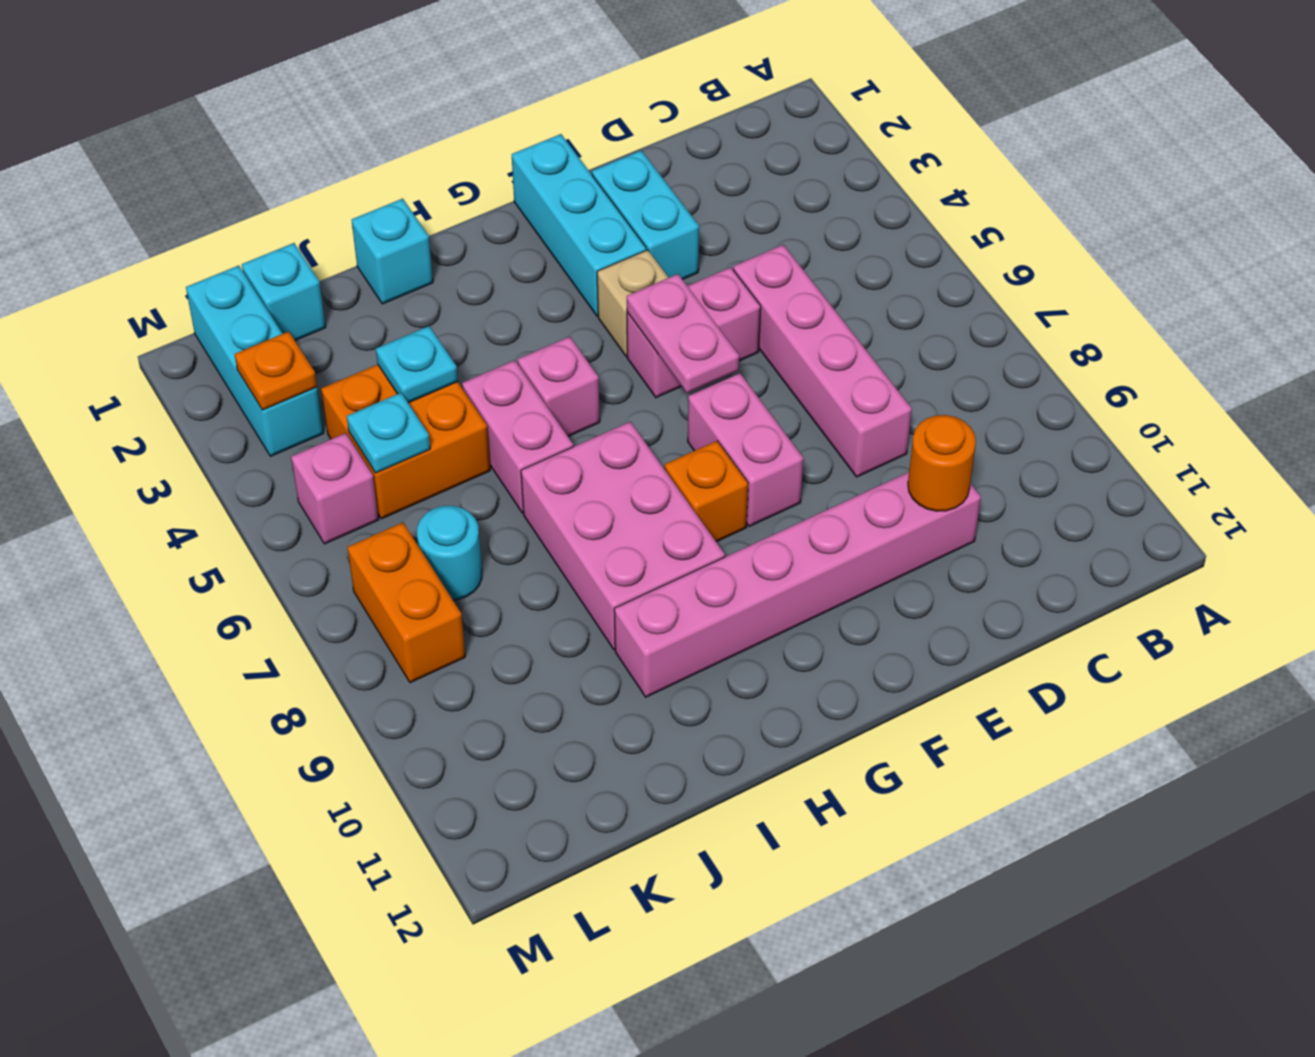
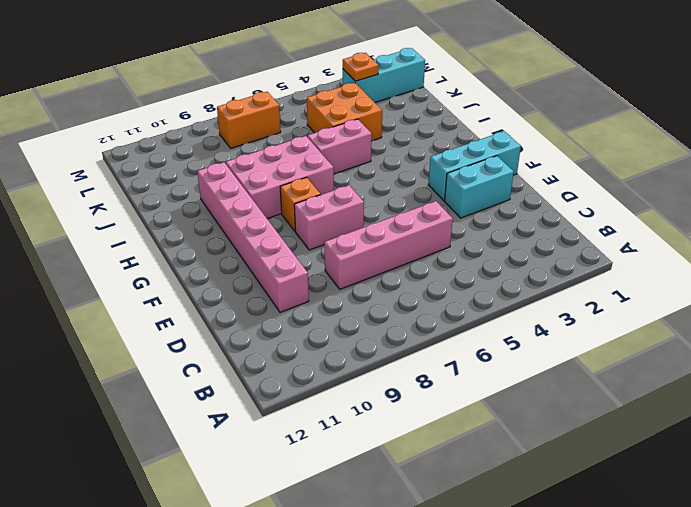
none -> pink brick E5:F5 level 1
none -> tan brick F4 level 1
none -> pink brick H5 level 1

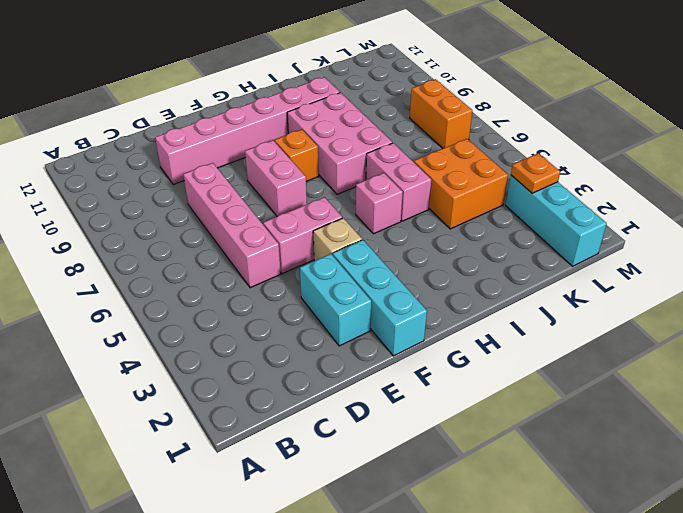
none -> cyan brick I1 level 1
none -> cyan brick K1 level 1
none -> cyan round brick K7 level 1

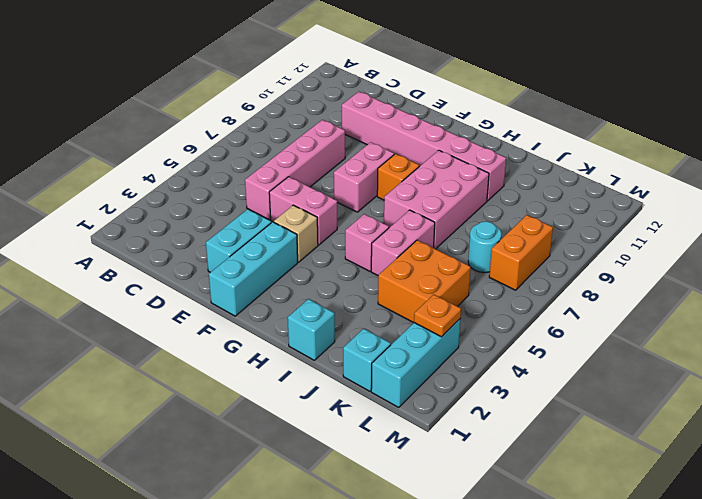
none -> pink brick L5 level 1
none -> orange round brick D10 level 2
none -> pink plate F5:F6 level 2

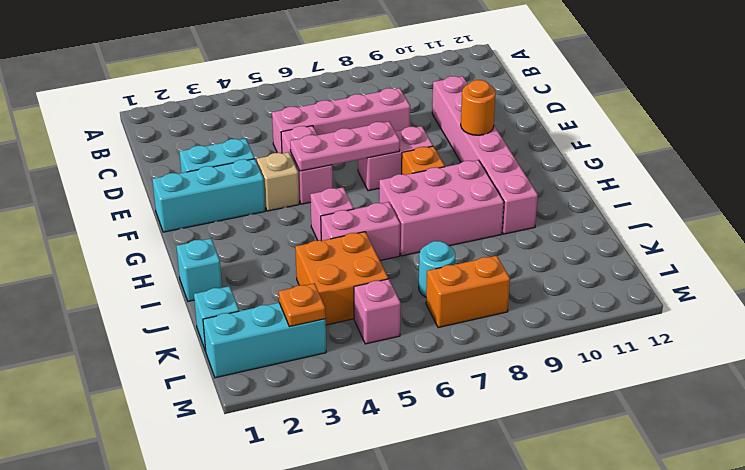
pink plate F5:F7 level 2 -> pink plate F5:F6 level 2
orange round brick F10 level 2 -> orange round brick D10 level 2
none -> cyan plate J4 level 2
none -> cyan plate K5 level 2

